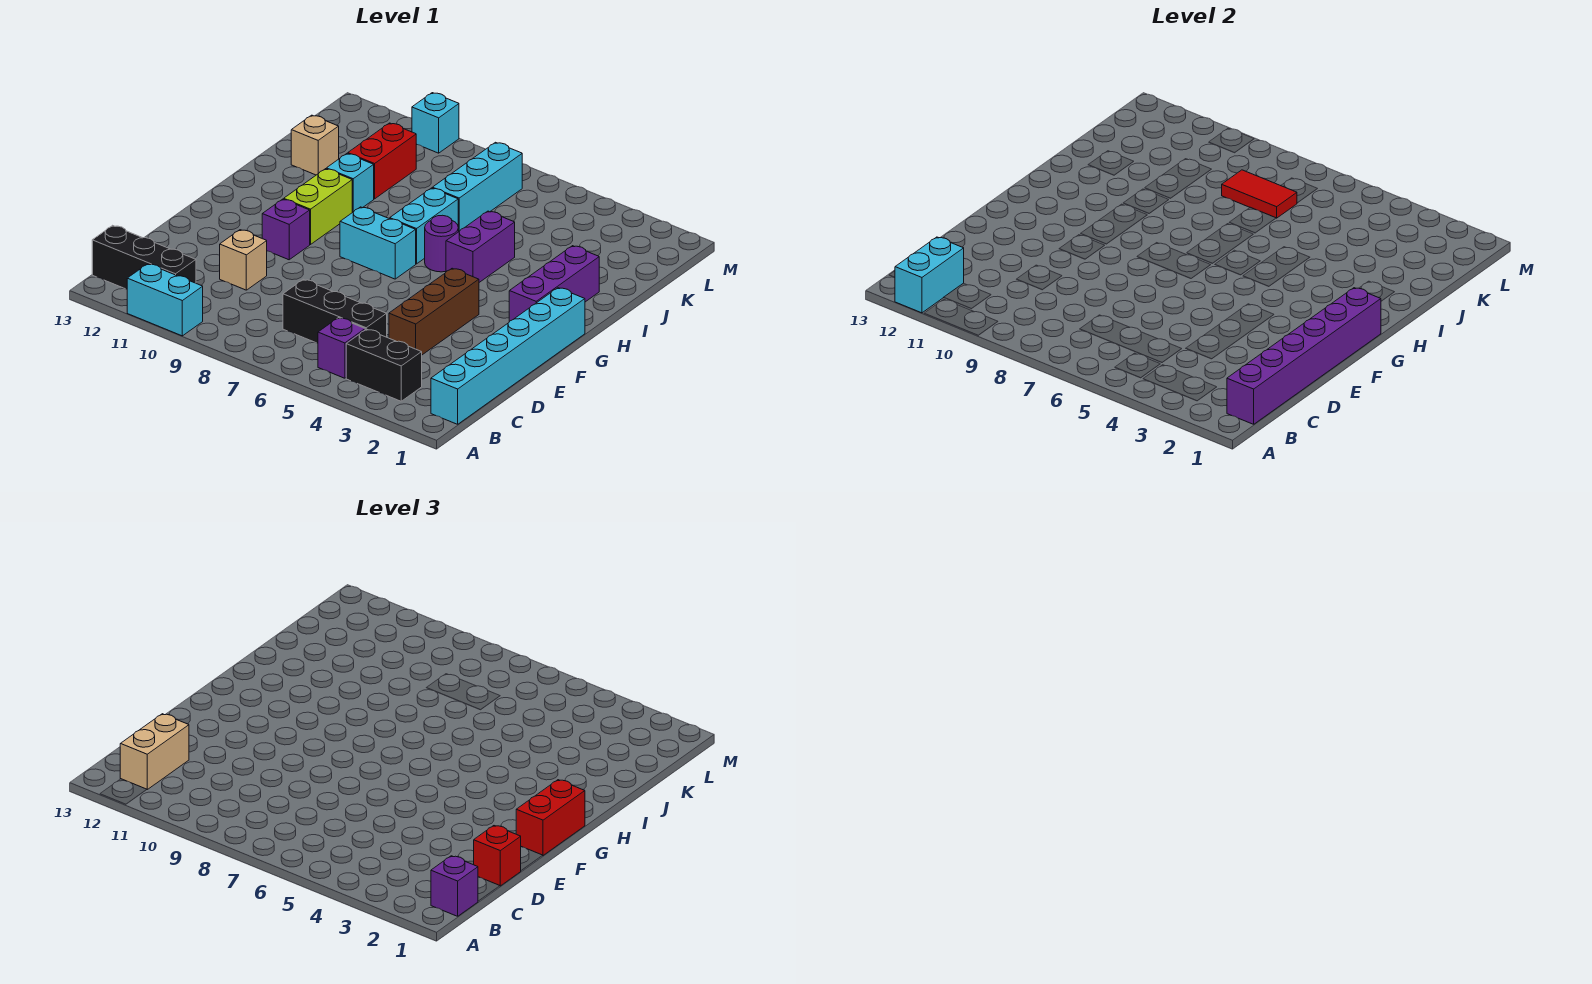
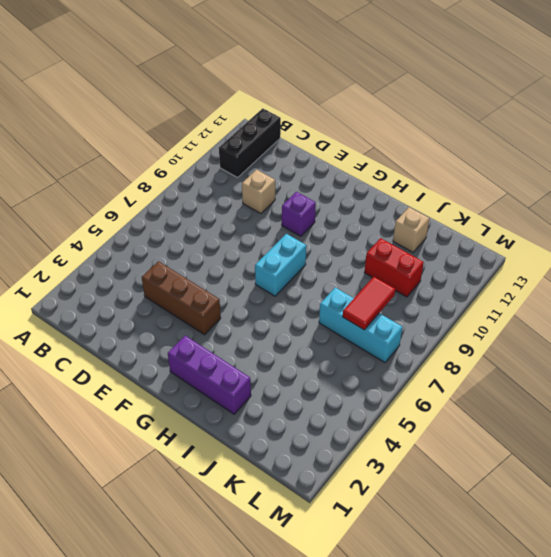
none -> cyan brick A10:A11 level 1
none -> cyan brick B1:G1 level 1
none -> black brick B3:B4 level 1

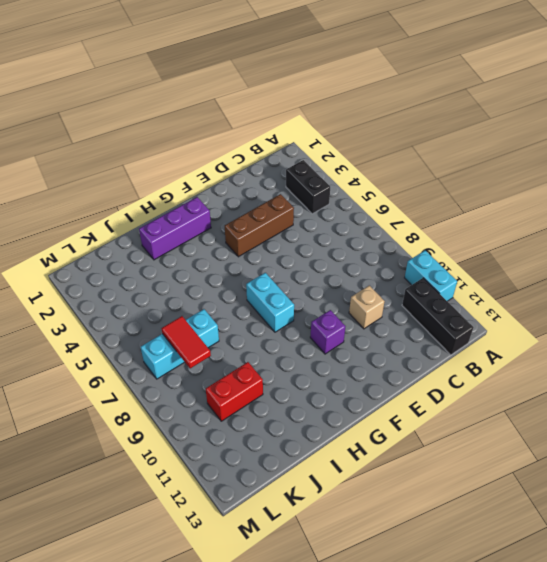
none -> cyan brick B1:G1 level 1
none -> purple brick B5 level 1
none -> black brick C5:C7 level 1

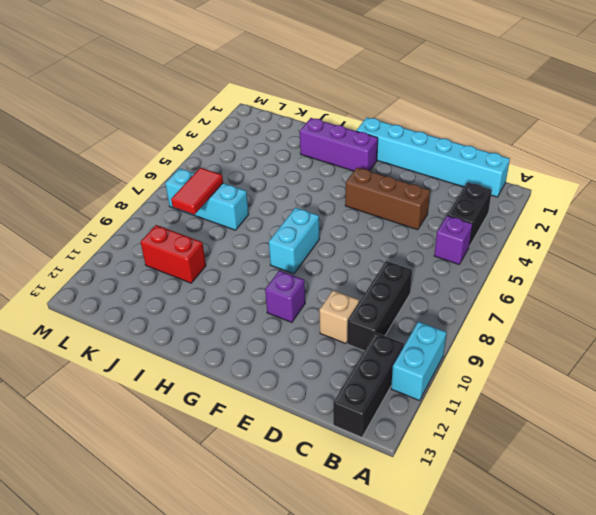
black brick C8:C10 level 1 -> black brick C5:C7 level 1
none -> lime brick G10:H10 level 1
none -> purple brick H5:I5 level 1
none -> purple round brick H6 level 1

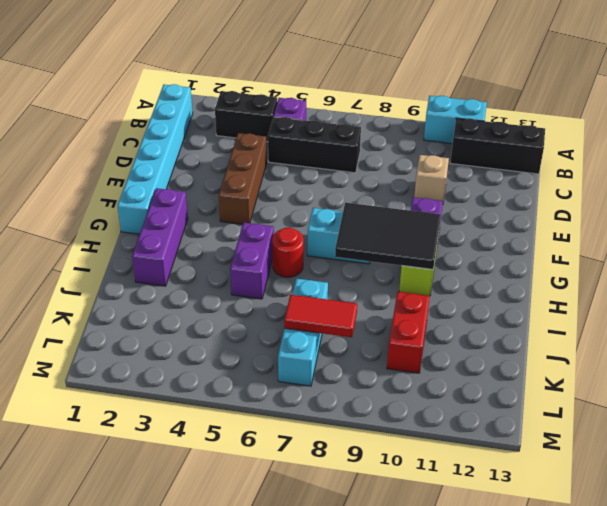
black tile G8:H10 level 2 -> none
red round brick H6 level 1 -> purple round brick H6 level 1
none -> cyan brick H7:I7 level 1
none -> cyan brick I10 level 1
none -> tan brick J12 level 1

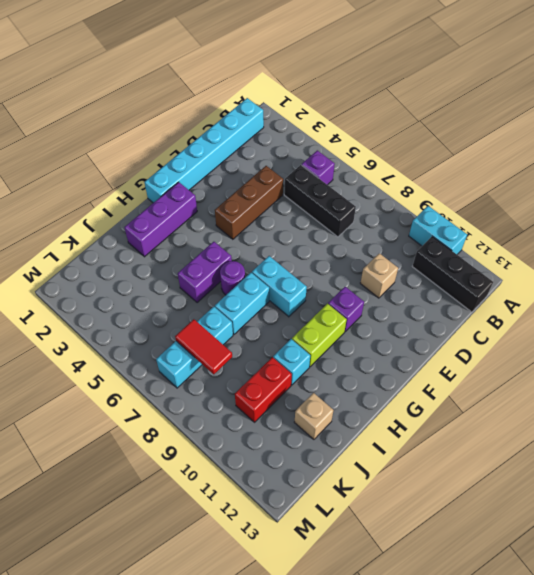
none -> black brick B3:B4 level 1
none -> cyan brick M10 level 1
none -> cyan brick A12:B12 level 2

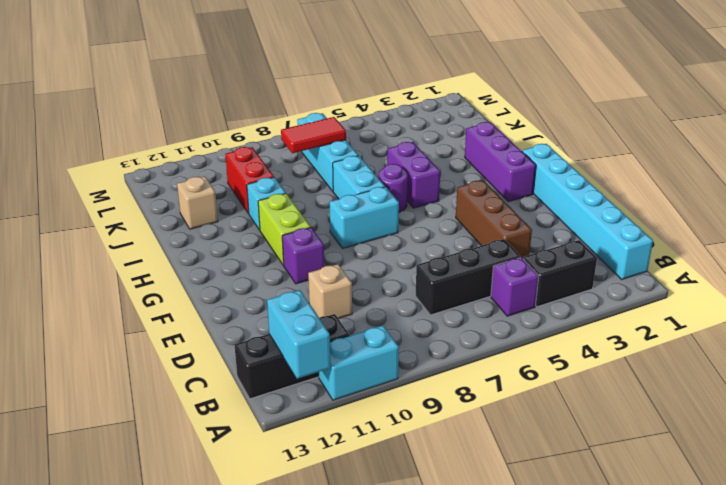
none -> cyan brick M10 level 1
none -> purple brick B1:G1 level 2
none -> purple brick B1 level 3

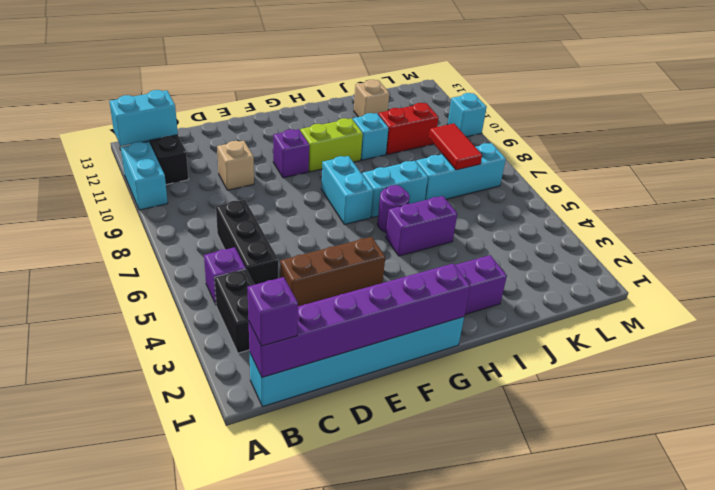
none -> tan brick B12:C12 level 3
none -> red brick D1 level 3
none -> red brick F1:G1 level 3

